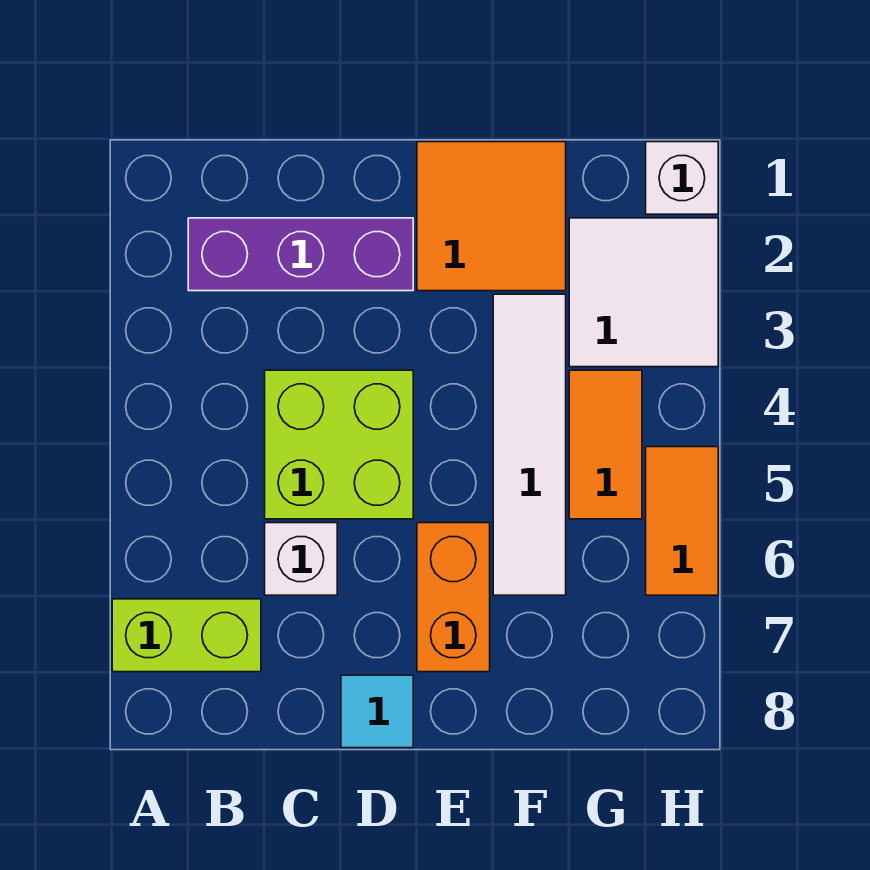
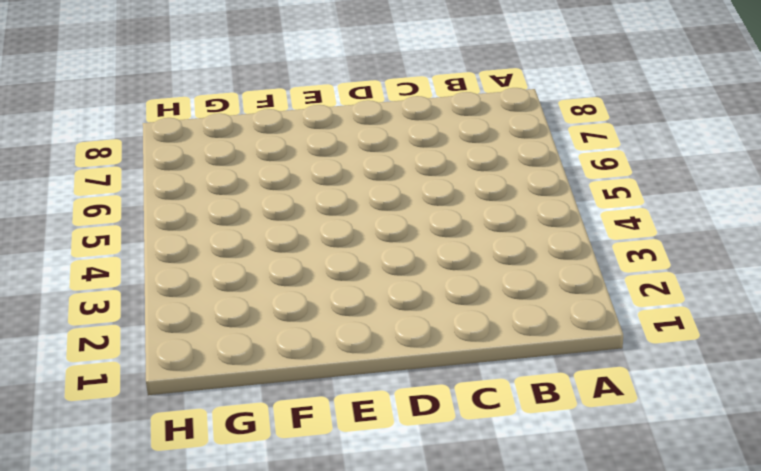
none -> lime brick A7:B7 level 1
none -> purple brick B2:D2 level 1
none -> lime brick C4:D5 level 1

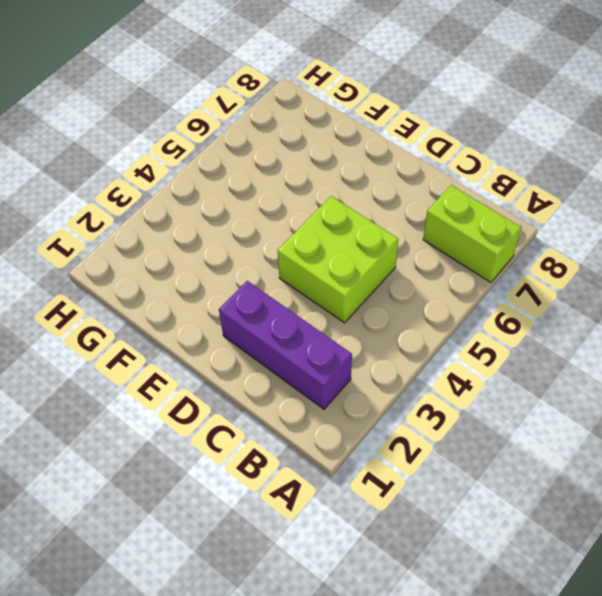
none -> white brick C6 level 1
none -> cyan tile D8 level 1
none -> orange tile E1:F2 level 1

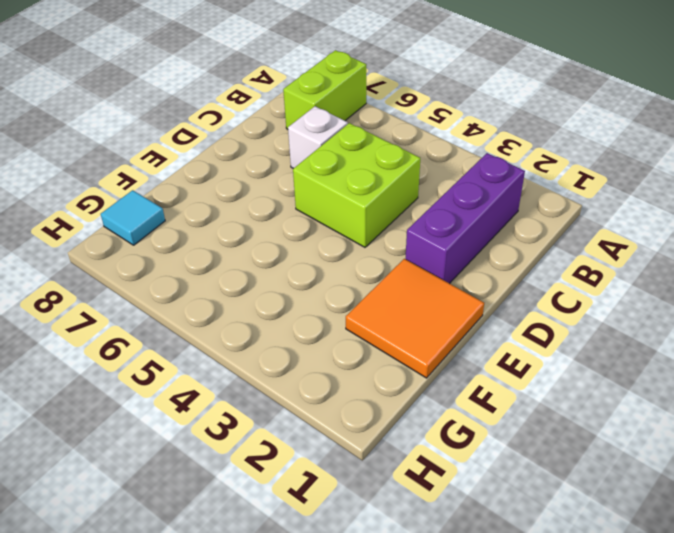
cyan tile G8 level 1 -> cyan tile D8 level 1
none -> orange brick E6:E7 level 1
none -> white tile F3:F6 level 1
none -> white tile G2:H3 level 1

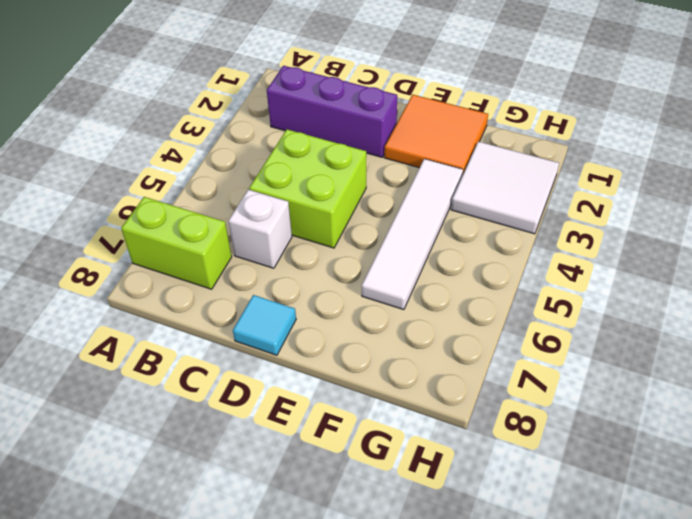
none -> orange brick E6:E7 level 1
none -> orange tile G4:G5 level 1
none -> white brick H1 level 1

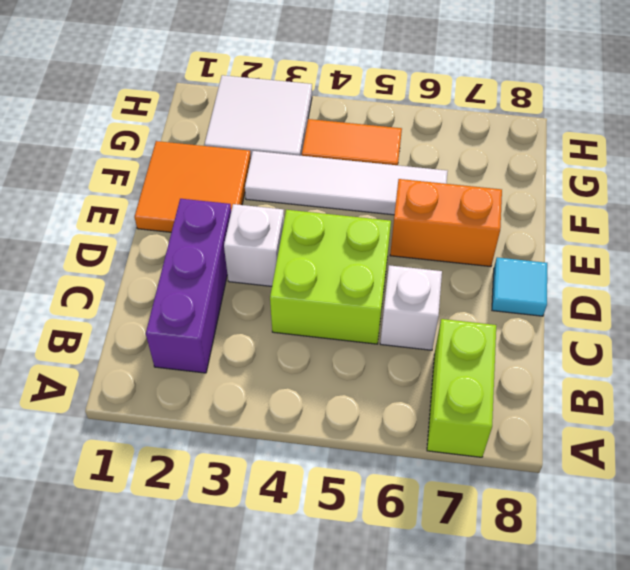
white brick D3 level 1 -> white brick H1 level 1
none -> orange tile H5:H6 level 1

